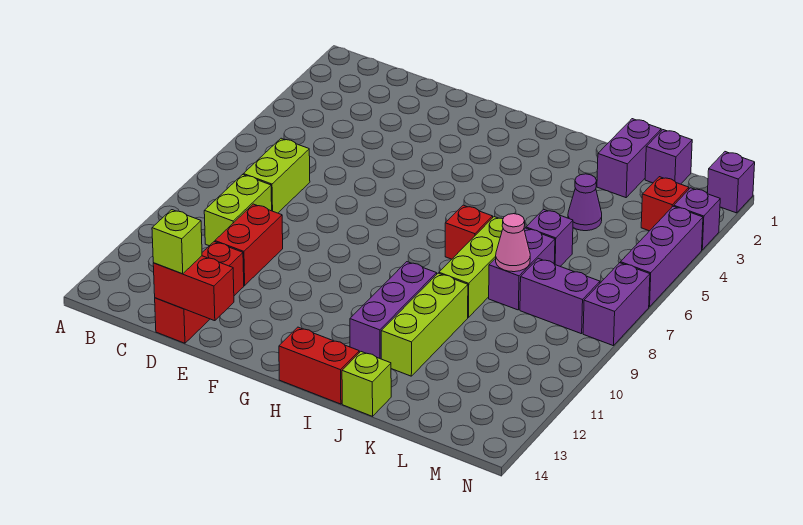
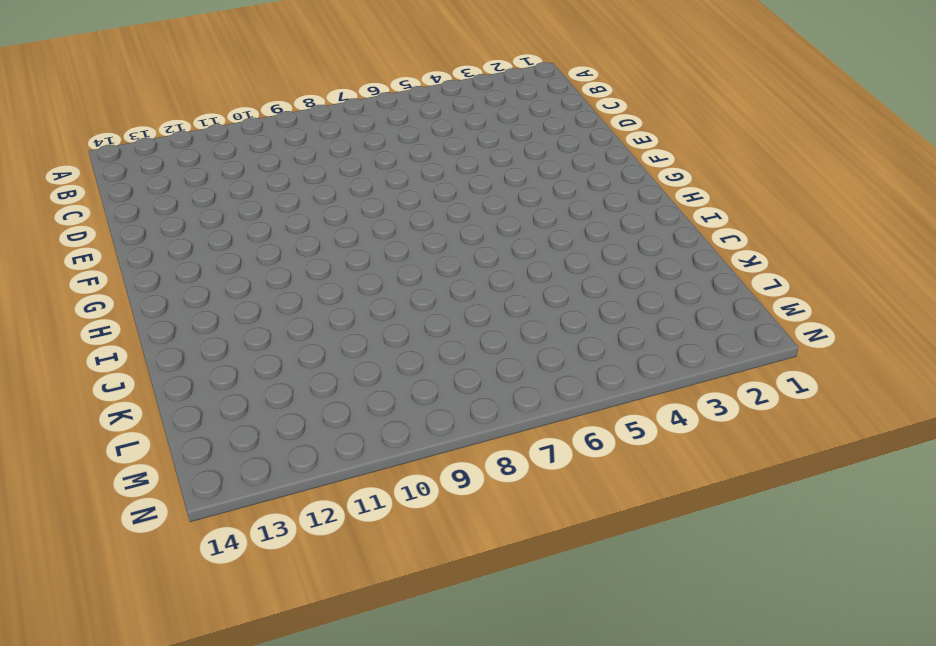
none -> lime brick C7:C8 level 1
none -> lime brick C9:C10 level 1
none -> red brick D10:D11 level 1

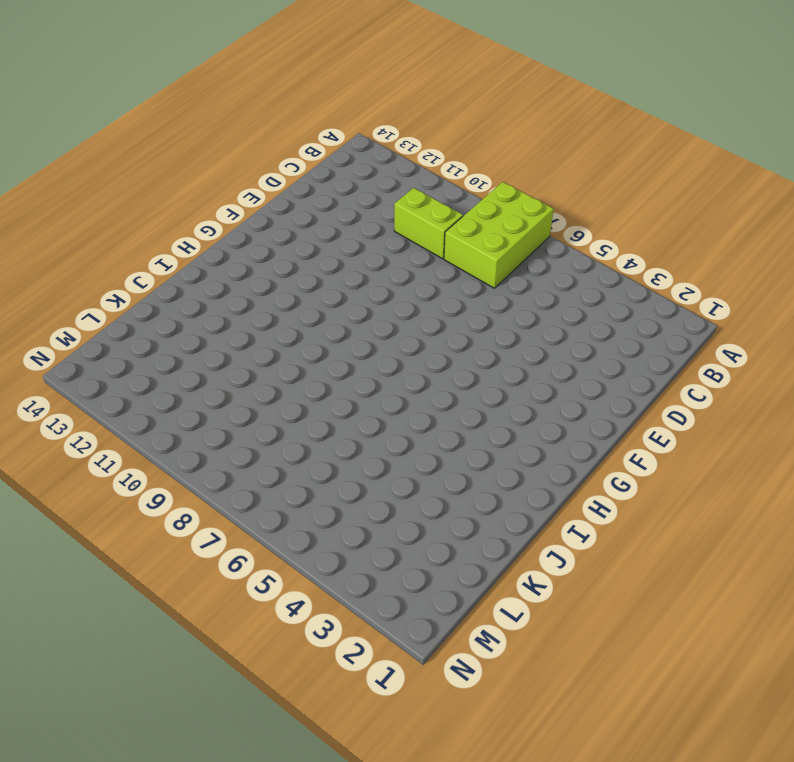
lime brick A7:C8 level 1 -> lime brick C7:C8 level 1
none -> red brick D10:D11 level 1
none -> red brick D12:D14 level 1
none -> red brick H14:I14 level 1

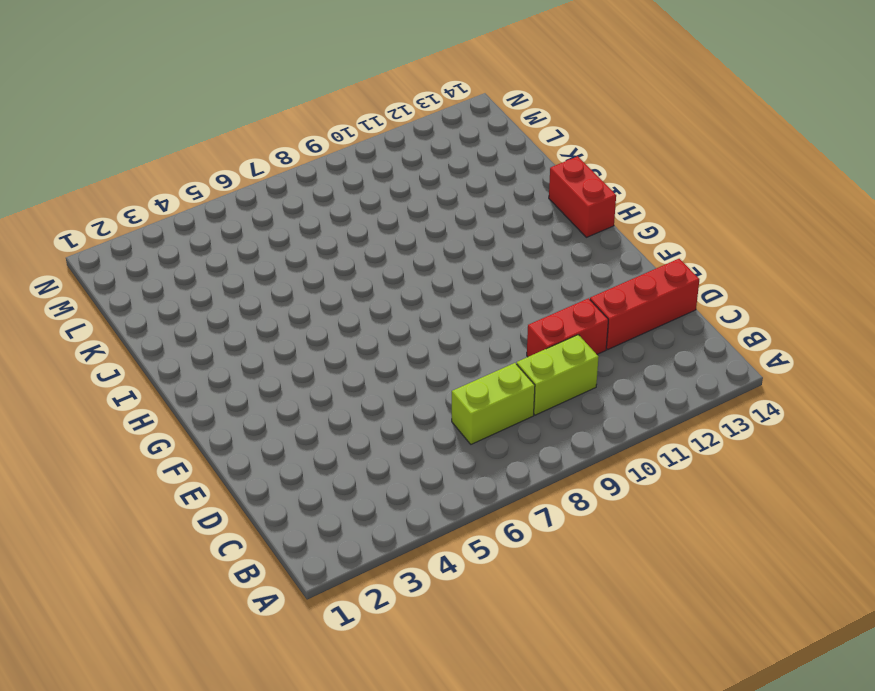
none -> red brick I7 level 1
none -> purple brick I10:I12 level 1
none -> lime brick J7:J9 level 1

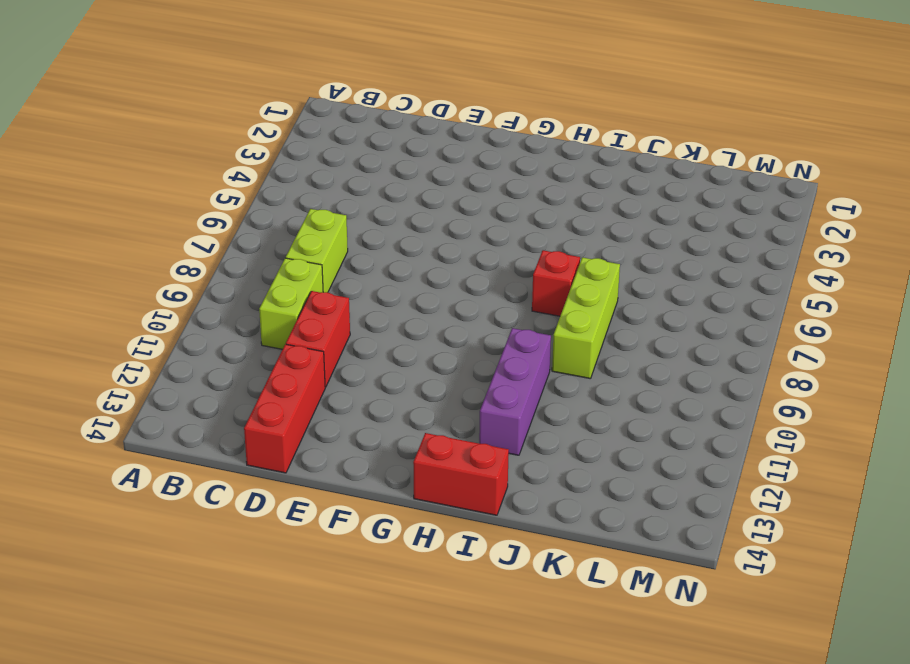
none -> lime brick J10:J12 level 1
none -> lime brick J14 level 1
none -> purple brick K1:K2 level 1

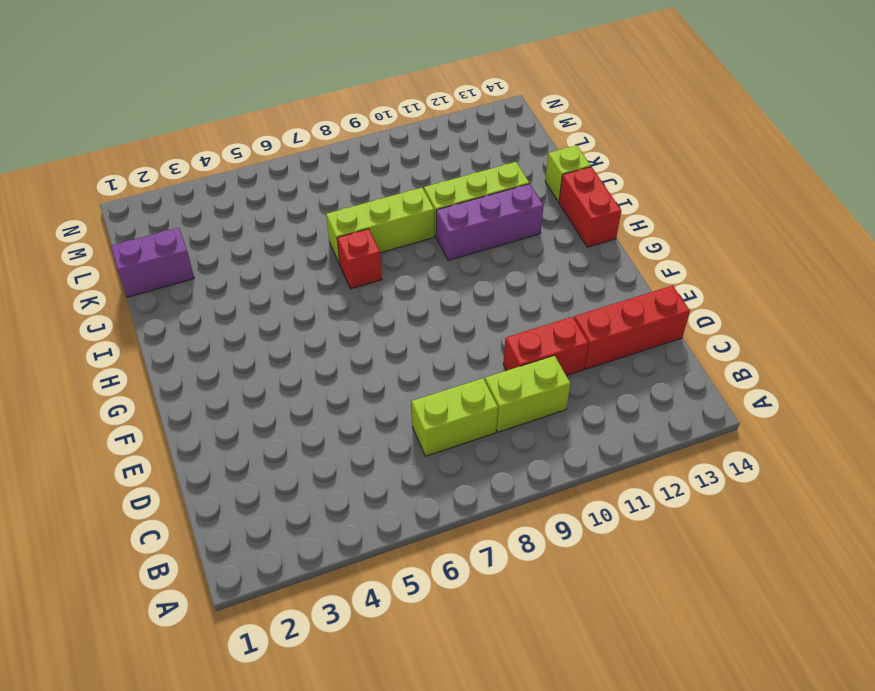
none -> purple cone K4 level 1
none -> purple brick K6 level 1
none -> purple brick K7:K8 level 1

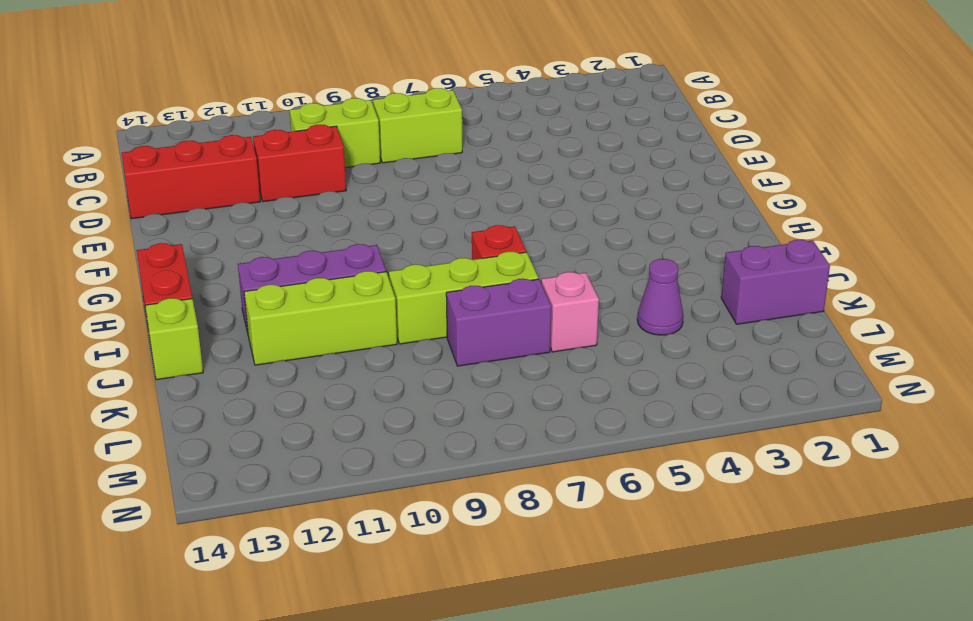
pink brick K6 level 1 -> purple brick K6 level 1
none -> purple brick L1 level 1
none -> purple brick L8:M8 level 1
none -> red brick M3 level 1

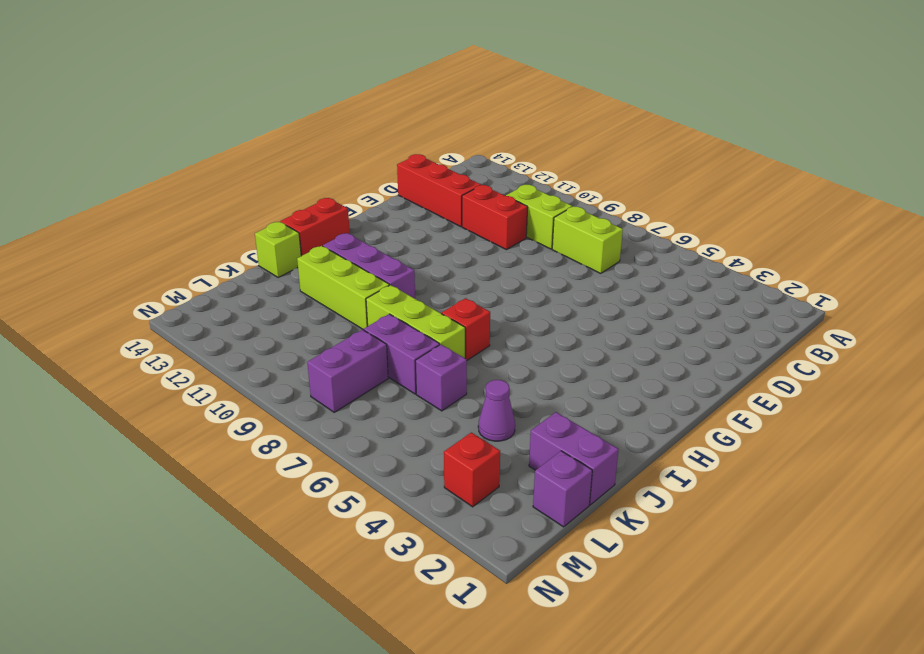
none -> purple brick N1 level 1
none -> purple brick N3 level 1
none -> purple brick N4:N6 level 1

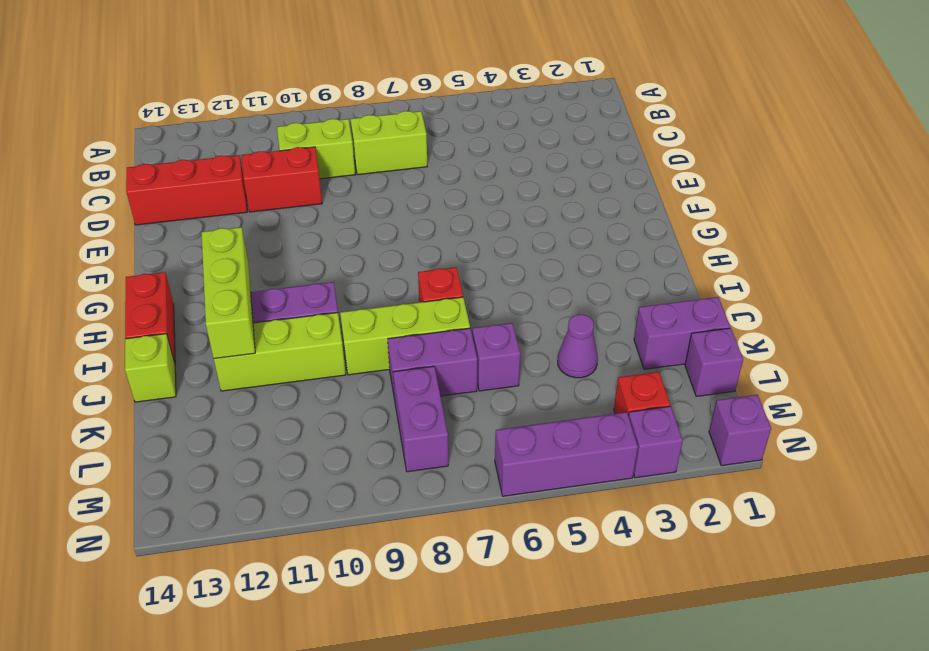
lime brick H12:J12 level 2 -> none
none -> purple brick N7:N8 level 1
none -> red brick D14:E14 level 2
none -> pink cone K8 level 2

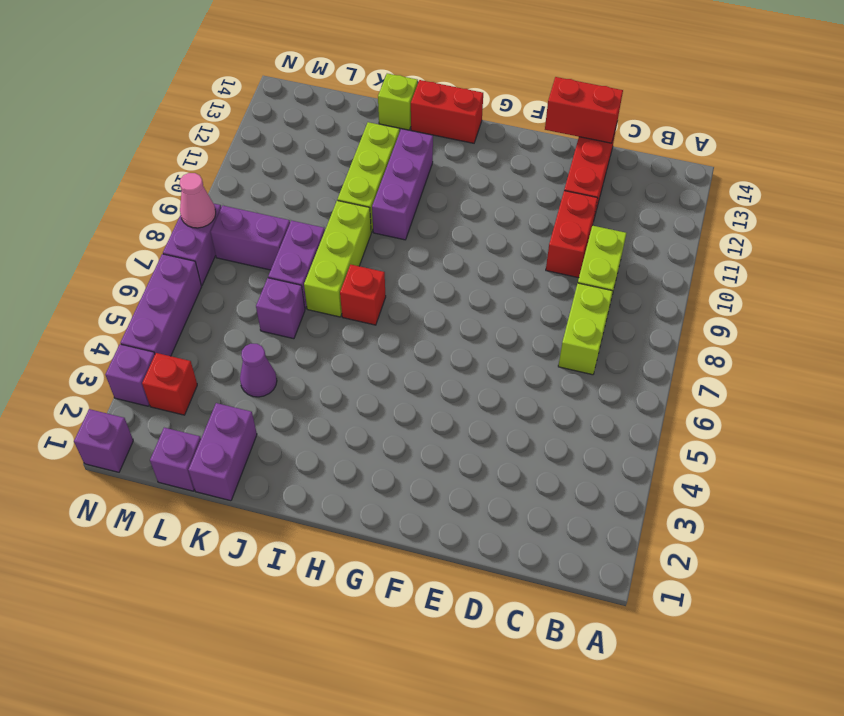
pink cone N8 level 2 -> pink cone K8 level 2
none -> lime brick D14 level 3

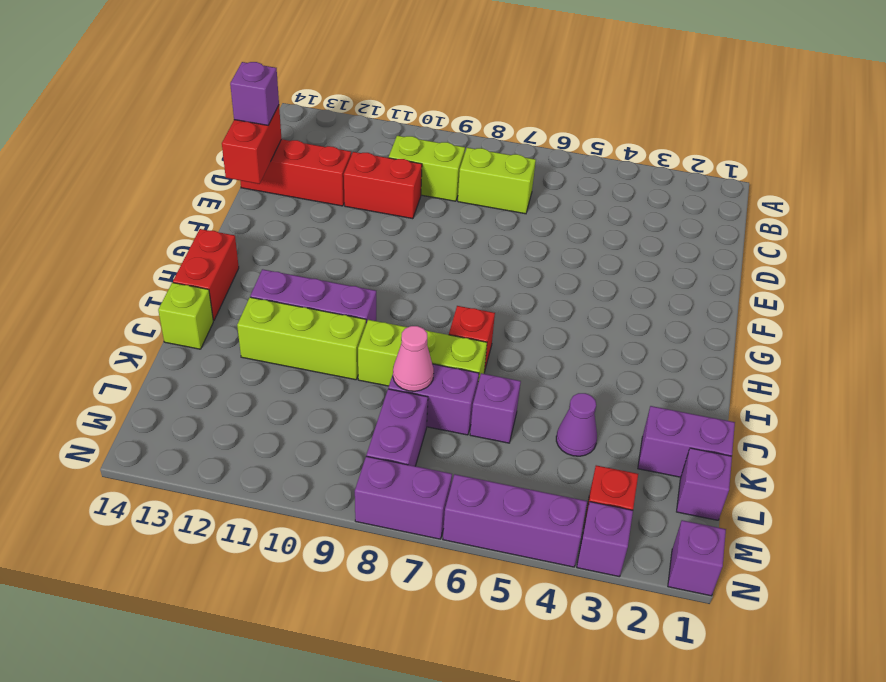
purple brick D14 level 3 -> lime brick D14 level 3

